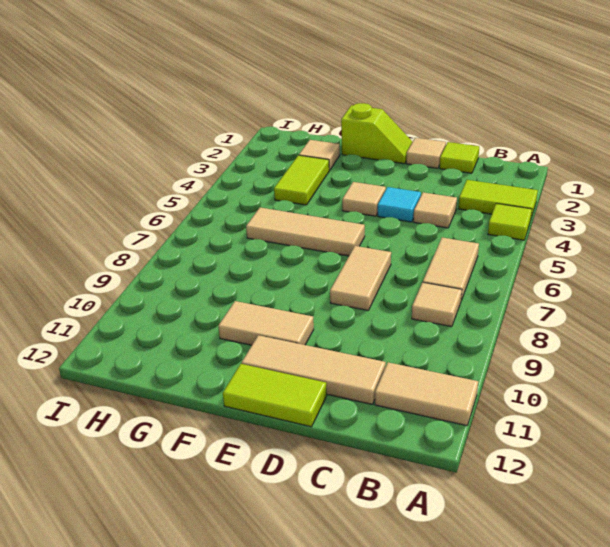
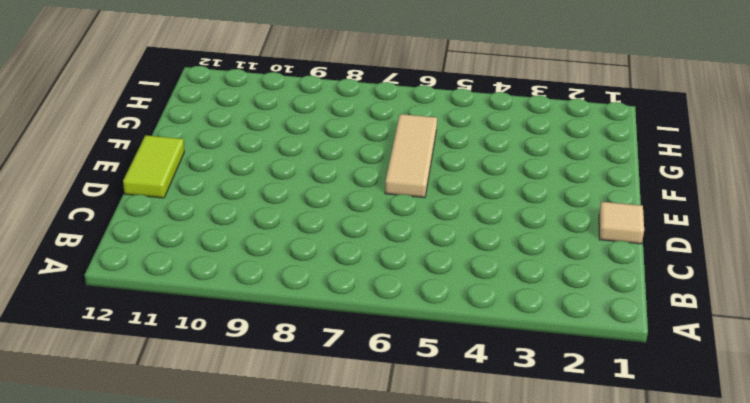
none -> lime tile A3:B3 level 1
none -> lime tile A4 level 1
none -> tan tile A11:B11 level 1

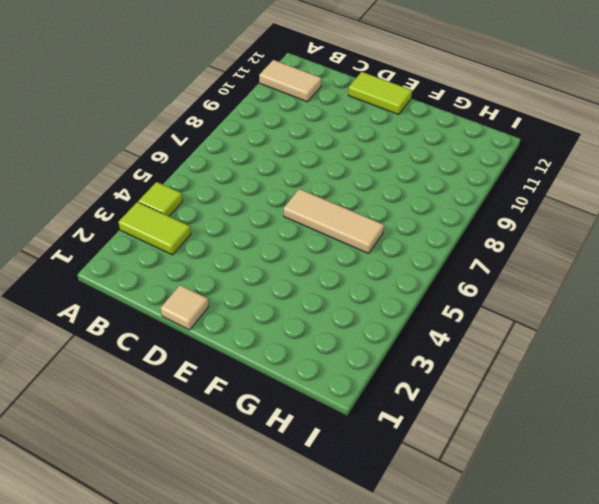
none -> tan tile B6:B7 level 1
none -> tan tile B8 level 1
none -> lime tile C1 level 1

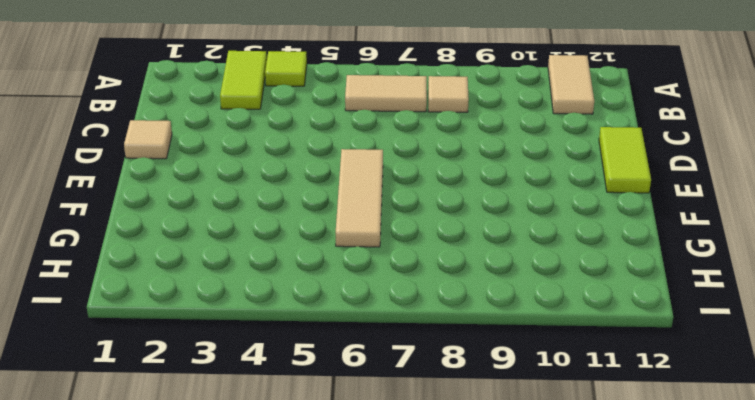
none -> lime tile C1 level 1
none -> tan tile C4 level 1
none -> tan tile C11:E11 level 1

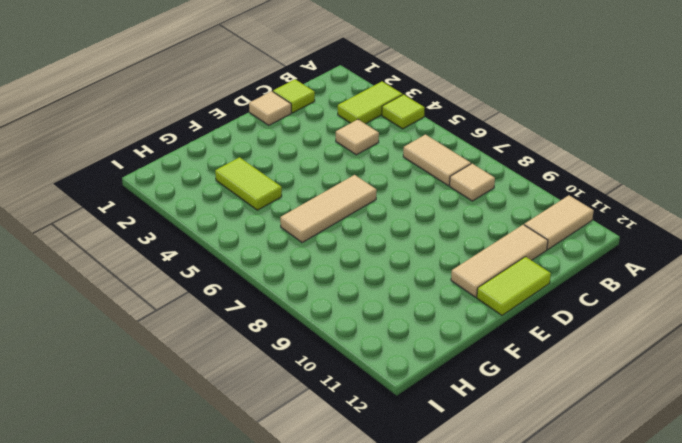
none -> cyan tile D4 level 1
none -> tan tile D7:D8 level 1
none -> lime slope E1:F1 level 1 top F

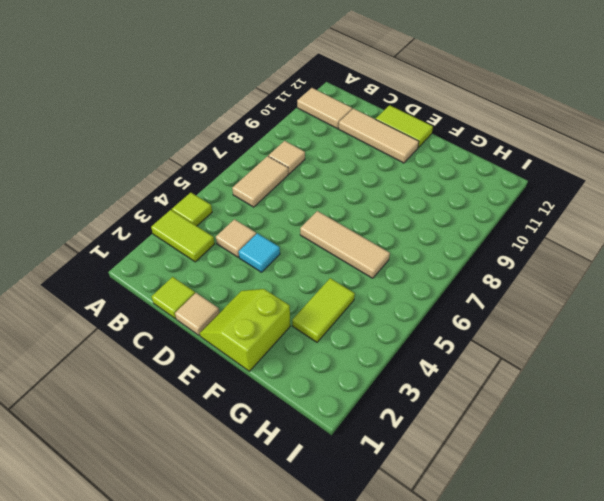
lime slope E1:F2 level 1 top F -> lime slope E1:F1 level 1 top F
none -> tan tile D7:D8 level 1
none -> tan tile E4 level 1
none -> tan tile E10:F10 level 1

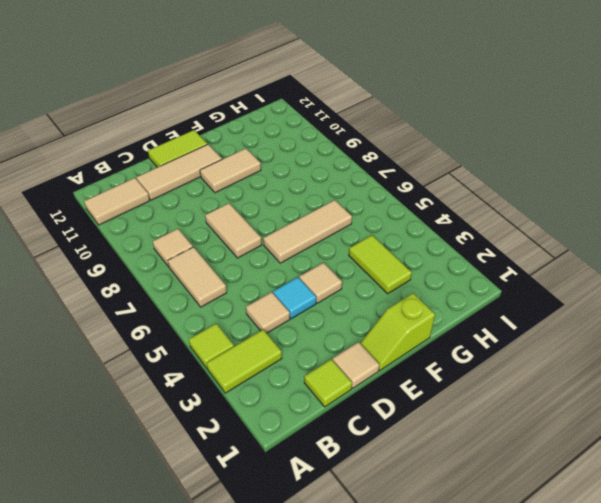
none -> tan tile G2 level 1

